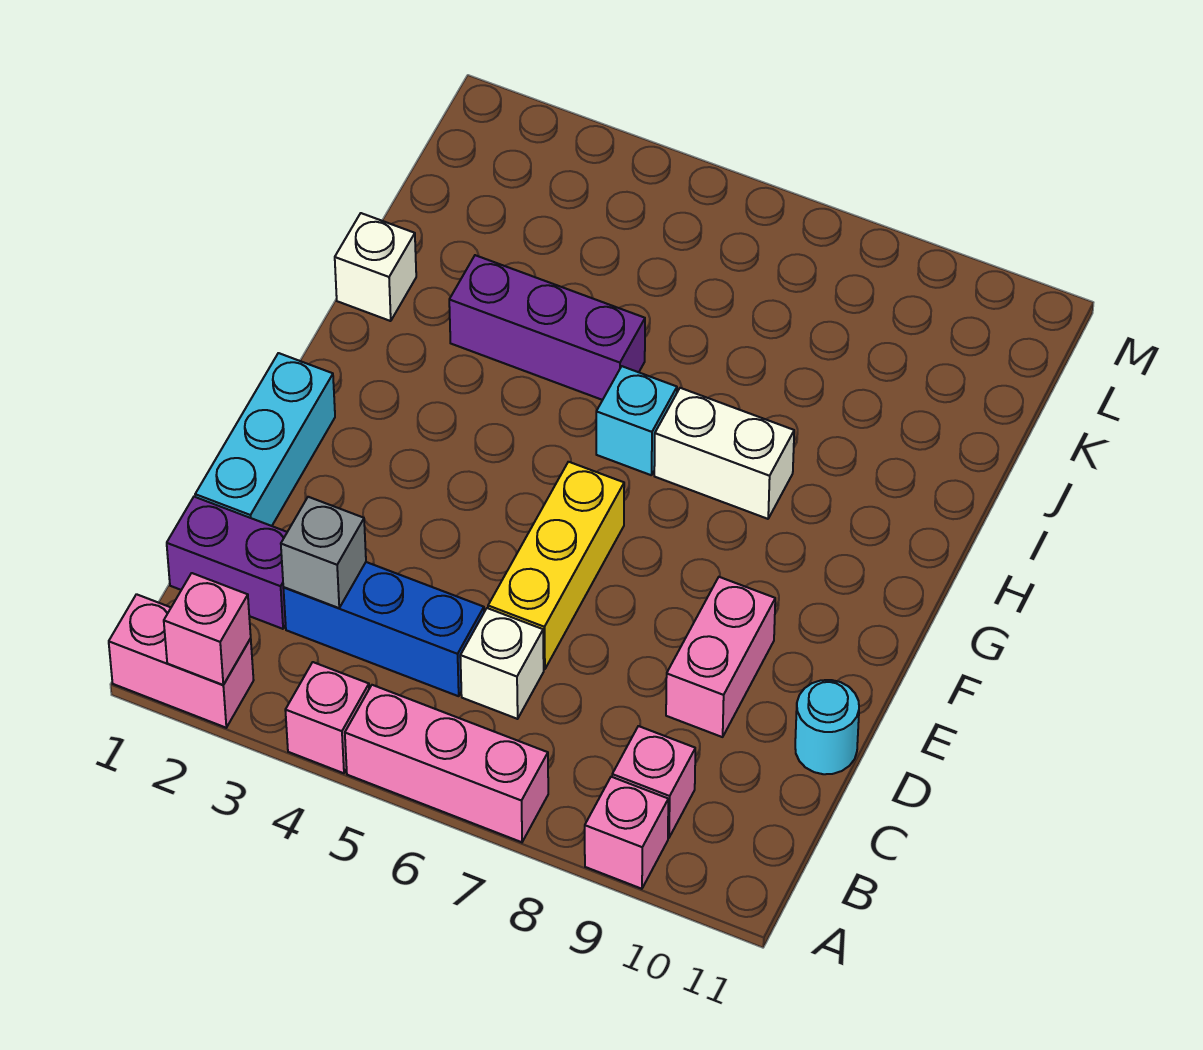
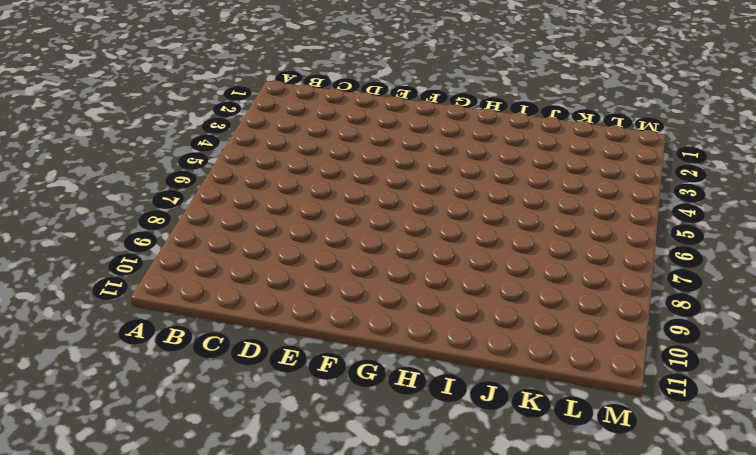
none -> pink brick A1:A2 level 1
none -> pink brick A4 level 1
none -> pink brick A5:A7 level 1

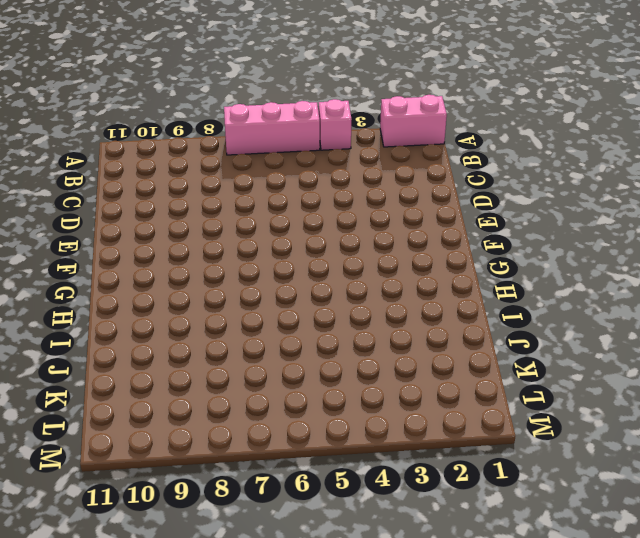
none -> pink brick A9 level 1
none -> pink brick B9 level 1
none -> purple brick C1:C2 level 1

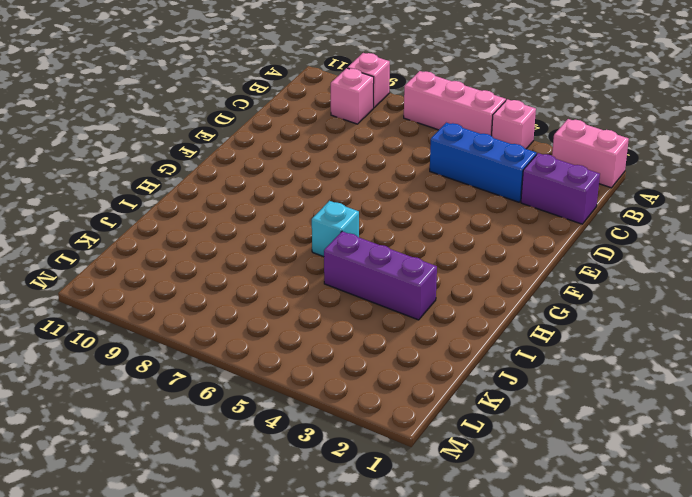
none -> white brick C6 level 1
none -> cyan brick D1:F1 level 1
none -> yellow brick D6:F6 level 1

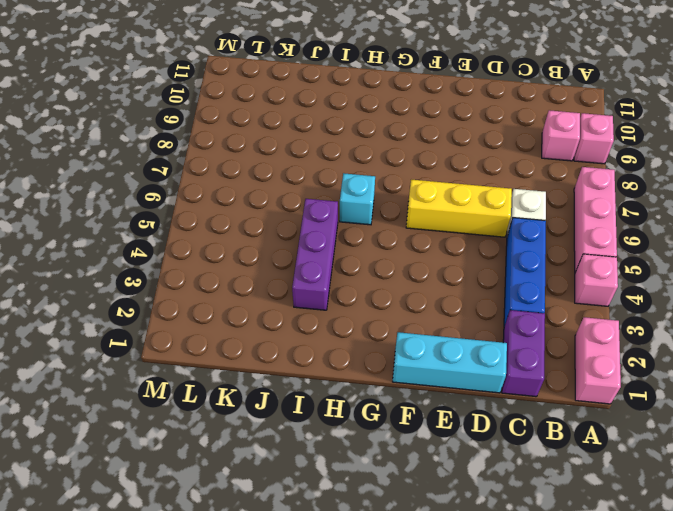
none -> pink brick D9:E9 level 1
none -> cyan round brick D11 level 1
none -> white brick H7:H8 level 1

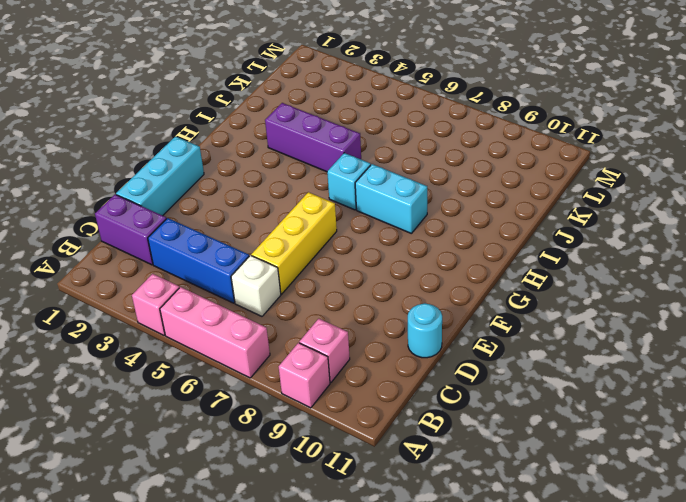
cyan brick H7:H8 level 1 -> white brick H7:H8 level 1
none -> pink brick A1:A2 level 1
none -> pink brick D9:E9 level 1
none -> white brick I1 level 1

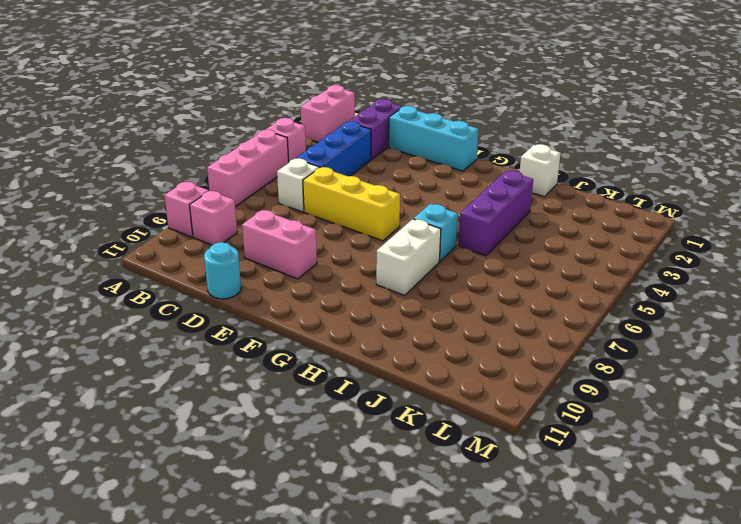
none -> pink brick A2 level 2
none -> grey brick C3 level 2

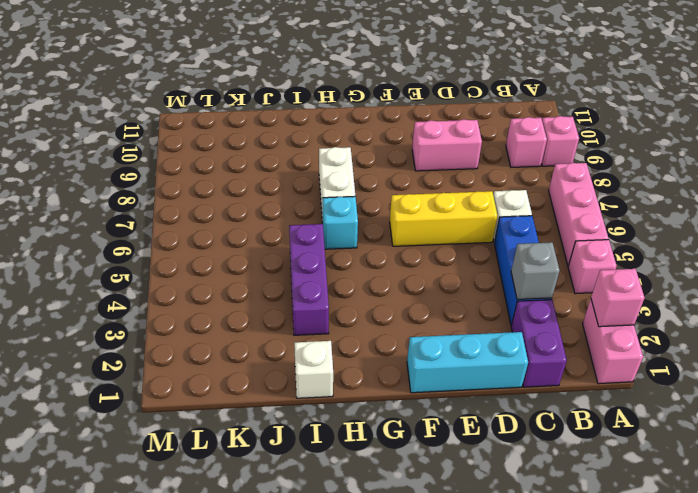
none -> cyan round brick D11 level 1

